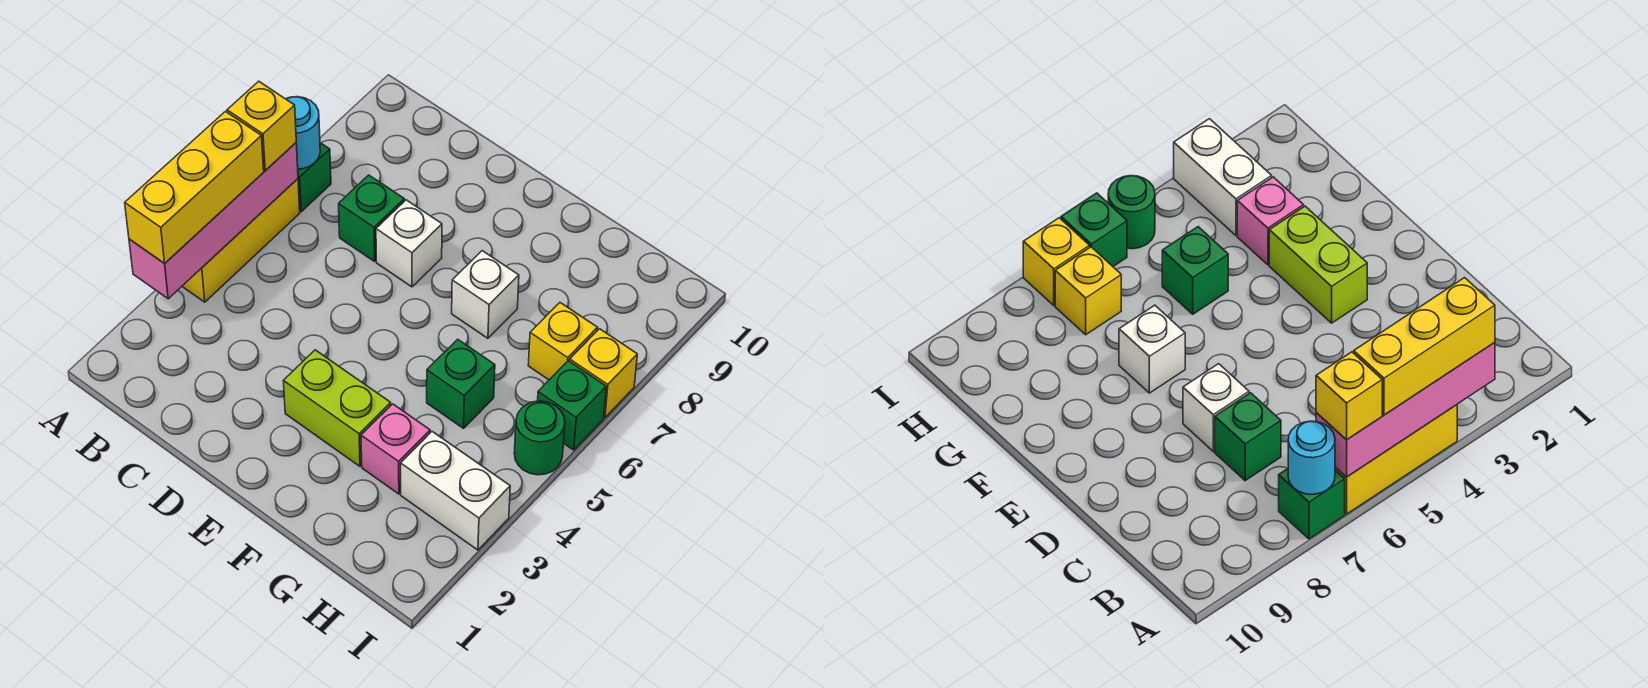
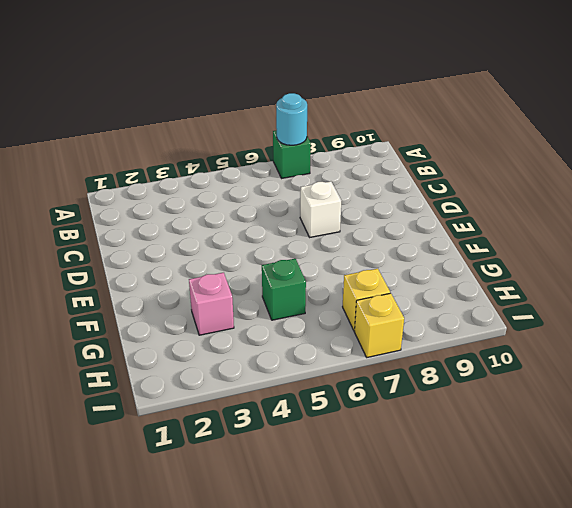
none -> yellow brick A4:A6 level 1
none -> green brick C7 level 1
none -> lime brick E3:F3 level 1

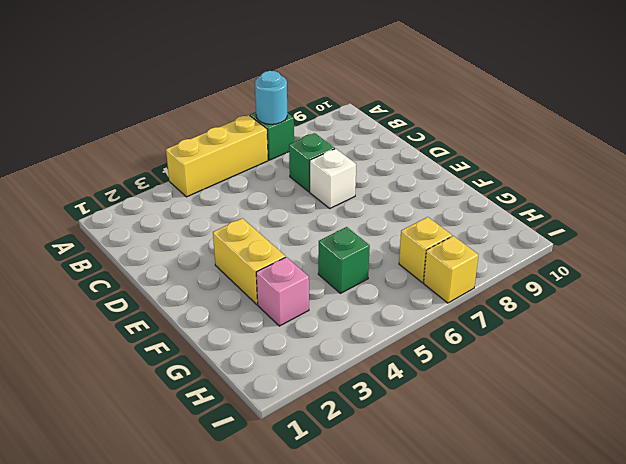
yellow brick E3:F3 level 1 -> lime brick E3:F3 level 1
none -> white brick F7 level 1
none -> white brick H3:I3 level 1
none -> green round brick I5 level 1

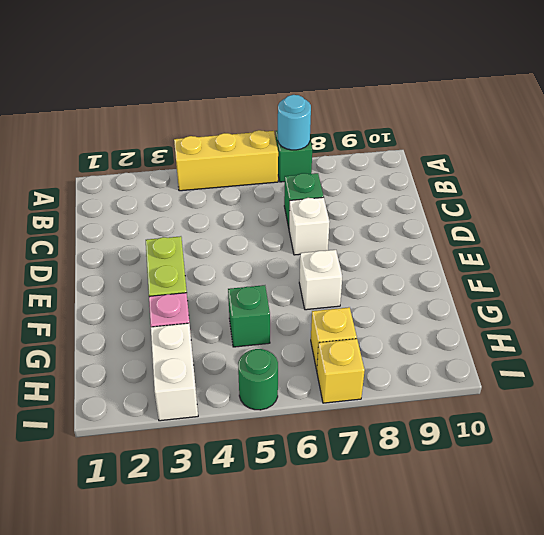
none -> green brick I6 level 1
none -> pink brick A3:A6 level 2
none -> yellow brick A3:A5 level 3

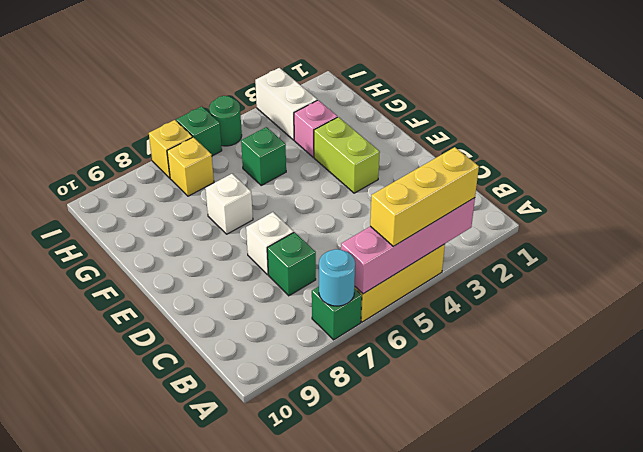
none -> yellow brick A6 level 3

